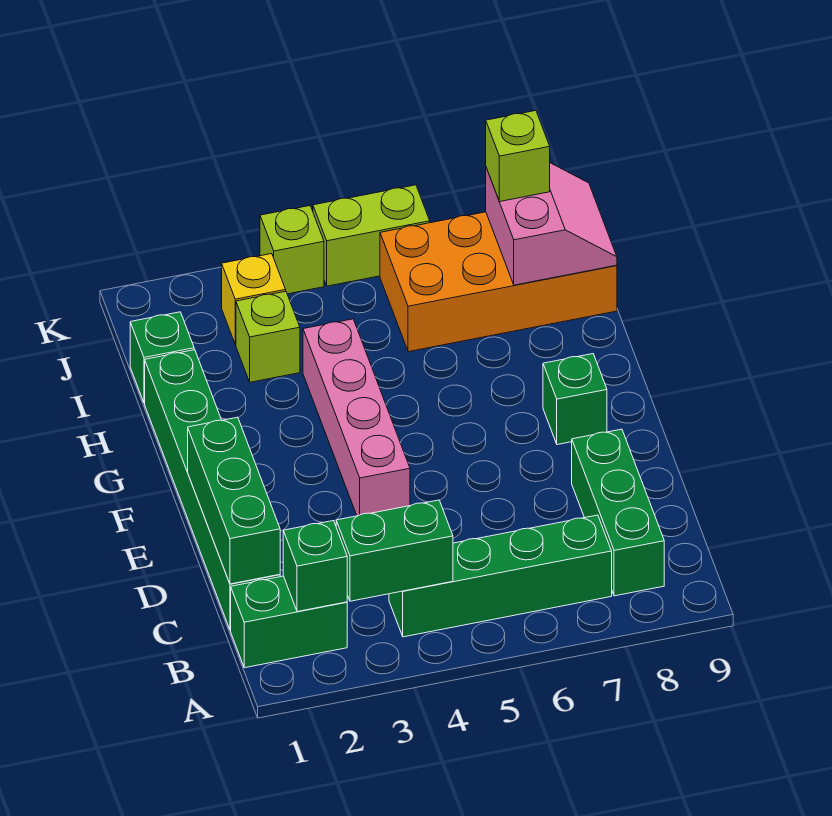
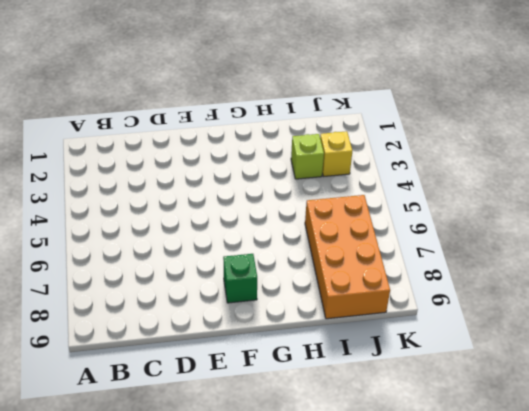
none -> green brick B1:B2 level 1
none -> green brick B4:B7 level 1
none -> green brick B8:D8 level 1

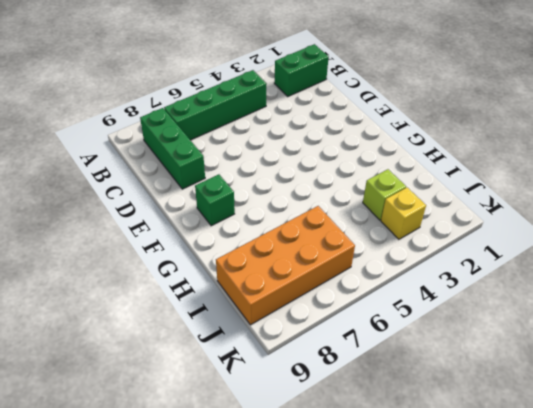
none -> green brick C1:H1 level 1
none -> pink brick E4:H4 level 1
none -> green brick I1 level 1

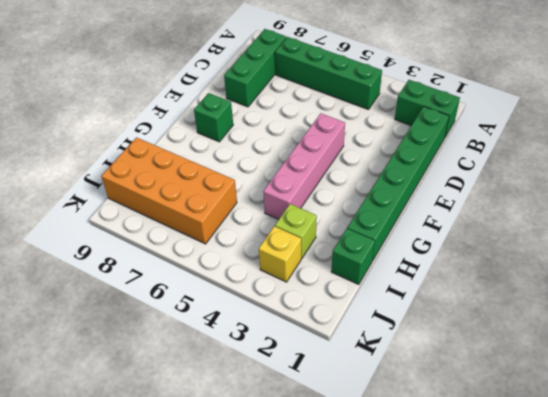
none -> lime brick K4 level 1
none -> lime brick K5:K6 level 1
none -> green brick B2 level 2

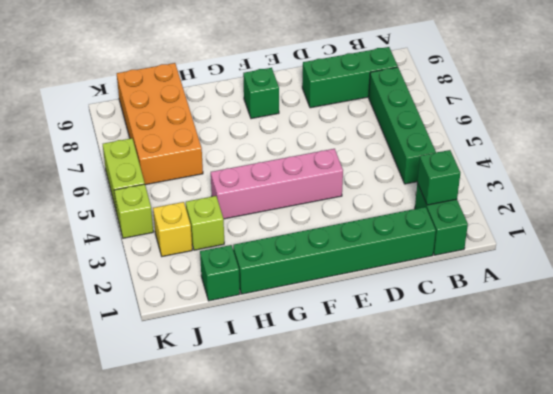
none -> green brick B3:B4 level 2
none -> green brick C1:E1 level 2
none -> pink slope I8:J9 level 2 top 8

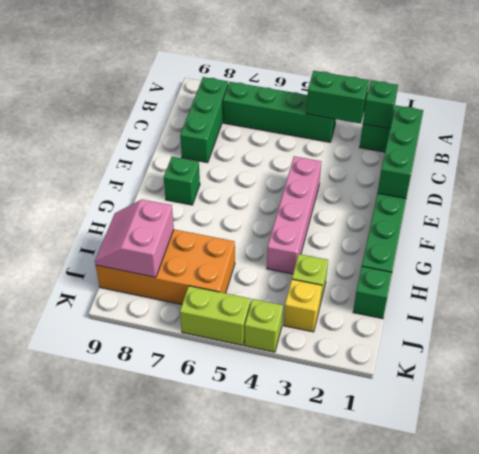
none -> lime brick J8 level 3

